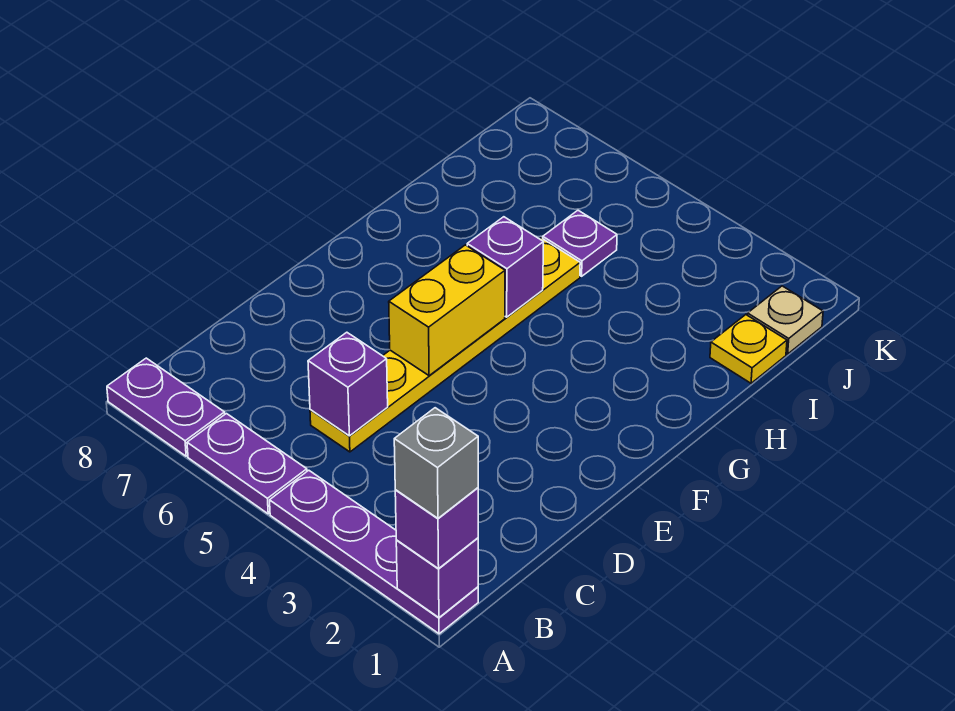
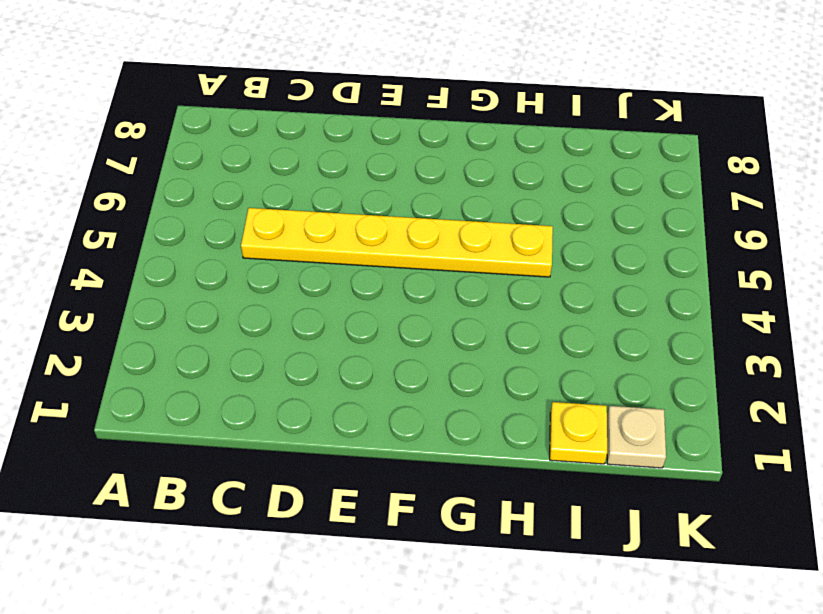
none -> purple plate A1:A4 level 1
none -> purple plate A5:A6 level 1
none -> purple plate A7:A8 level 1

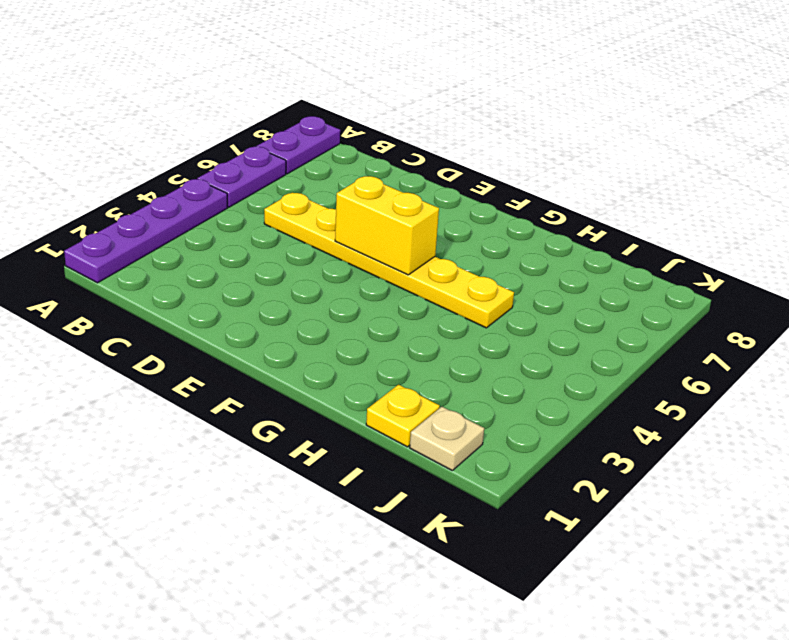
none -> purple plate I5 level 1
none -> purple brick A1 level 2
none -> purple brick C5 level 2

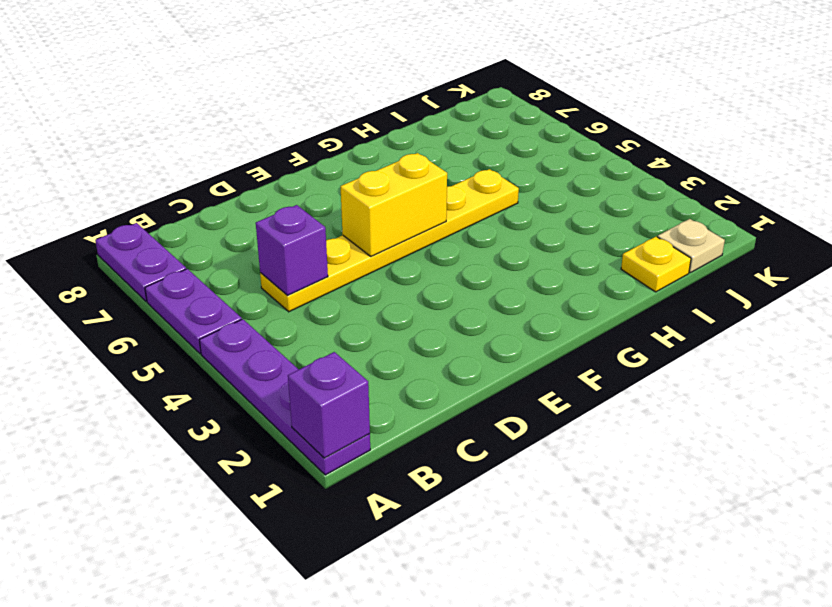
none -> purple plate I5 level 1
none -> purple brick G5 level 2
none -> purple brick A1 level 3

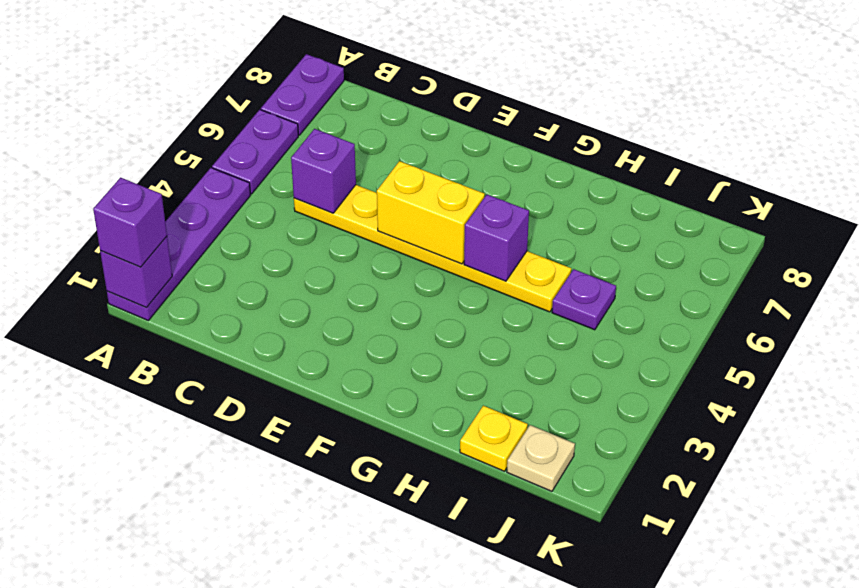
none -> grey brick A1 level 4

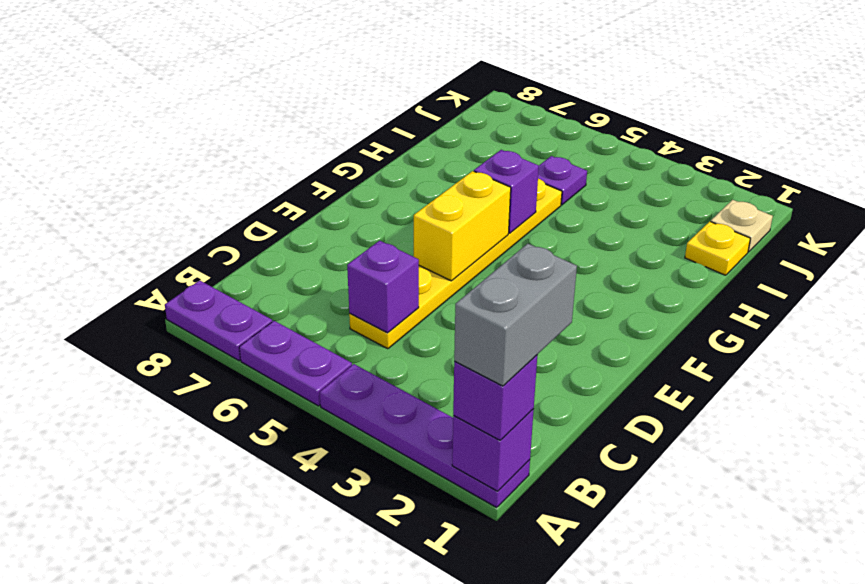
grey brick A1:B1 level 4 -> grey brick A1 level 4

